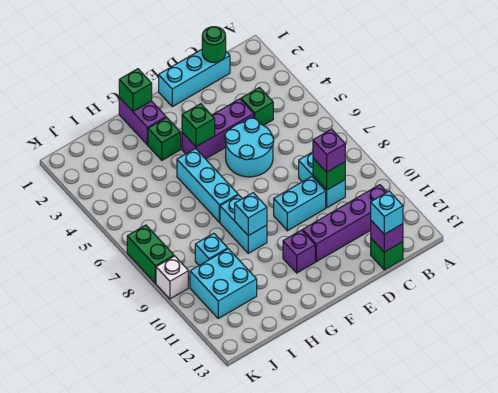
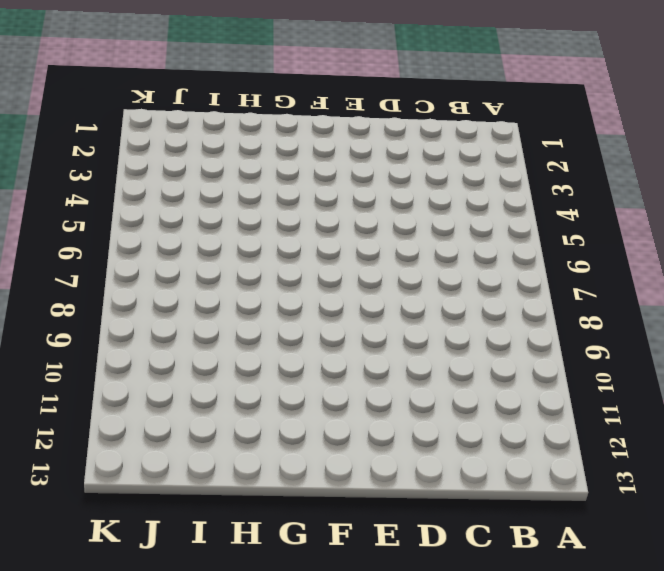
none -> purple brick B11:E11 level 1
none -> cyan brick C1:E1 level 1
none -> green brick C4 level 1

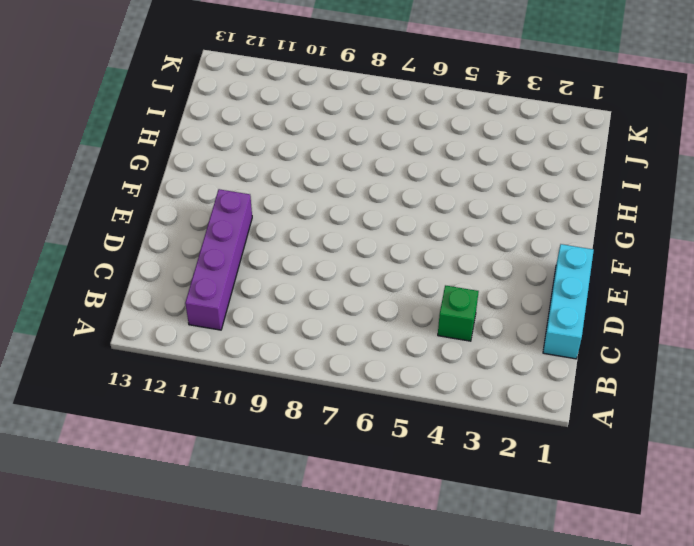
none -> cyan brick C8:C9 level 1
none -> green brick C13 level 1
none -> purple brick D4:F4 level 1

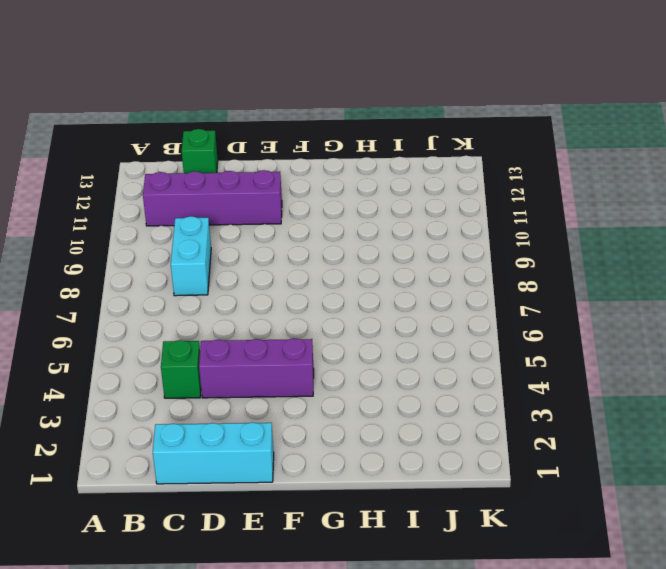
none -> cyan round brick D5:E6 level 1
none -> cyan brick D9:E9 level 1
none -> purple brick F11 level 1

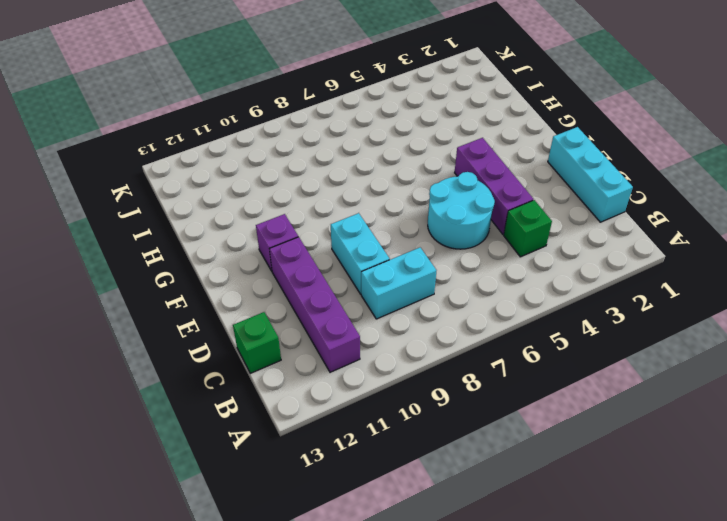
none -> purple brick G1:G2 level 1
none -> green brick G3 level 1
none -> cyan brick G5:G7 level 1

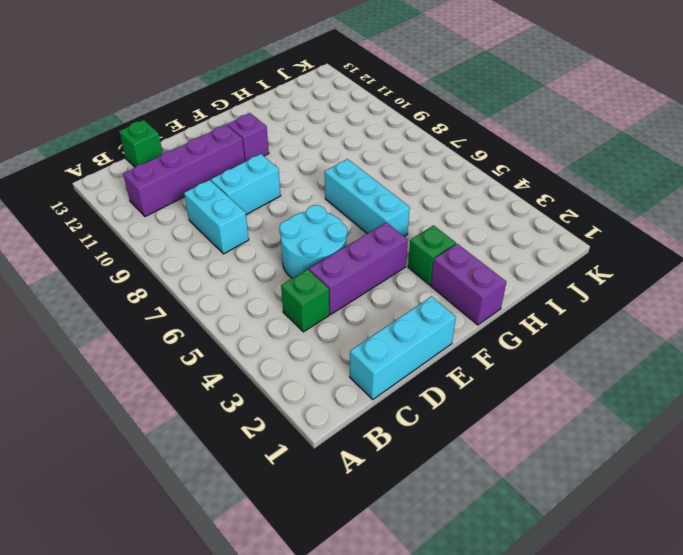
none -> cyan brick G8:G9 level 1
none -> cyan brick I9 level 1
none -> cyan brick I10:J11 level 1

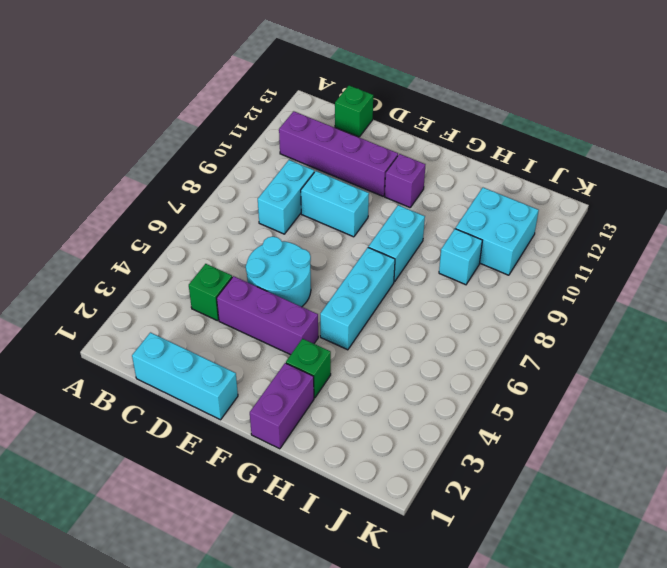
none -> green brick K7:K8 level 1
none -> white brick K9 level 1
none -> green round brick C1 level 2

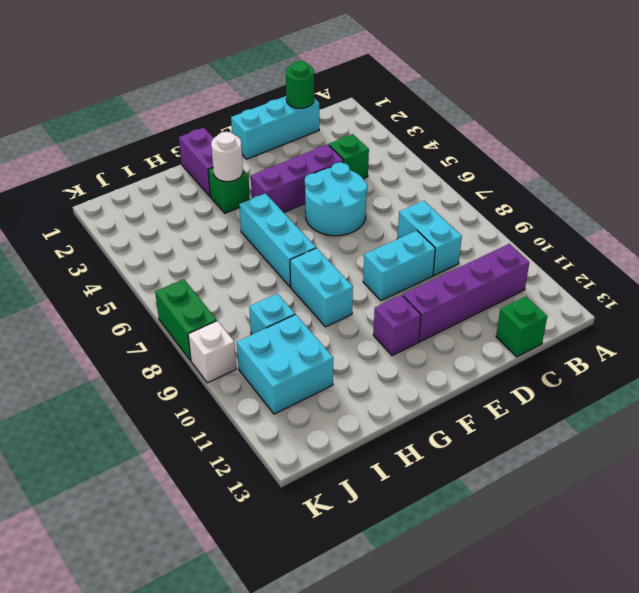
white round brick G3 level 2 -> none
none -> green brick C9 level 2
none -> purple brick C13 level 2
none -> green brick F4 level 2

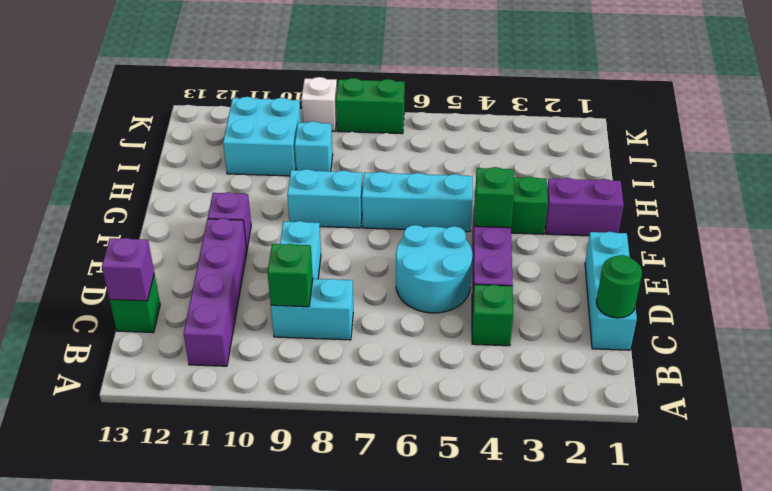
none -> green brick G1 level 2
none -> cyan brick G9 level 2
none -> purple brick C9 level 3

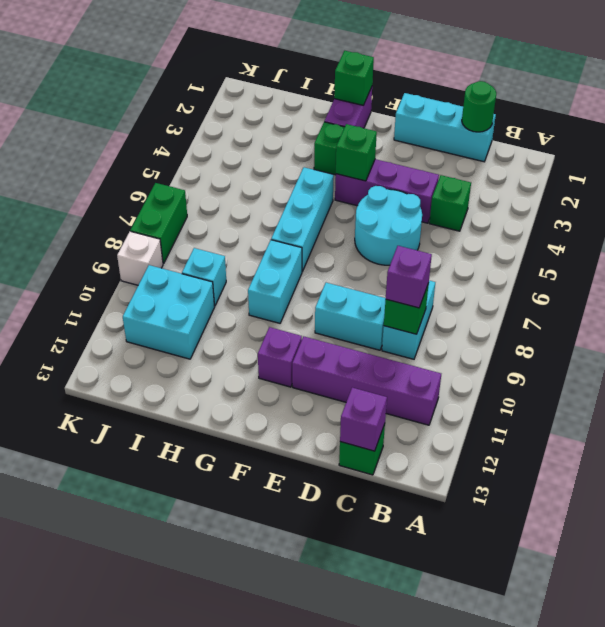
none -> cyan brick G9 level 2
none -> cyan brick C13 level 3

